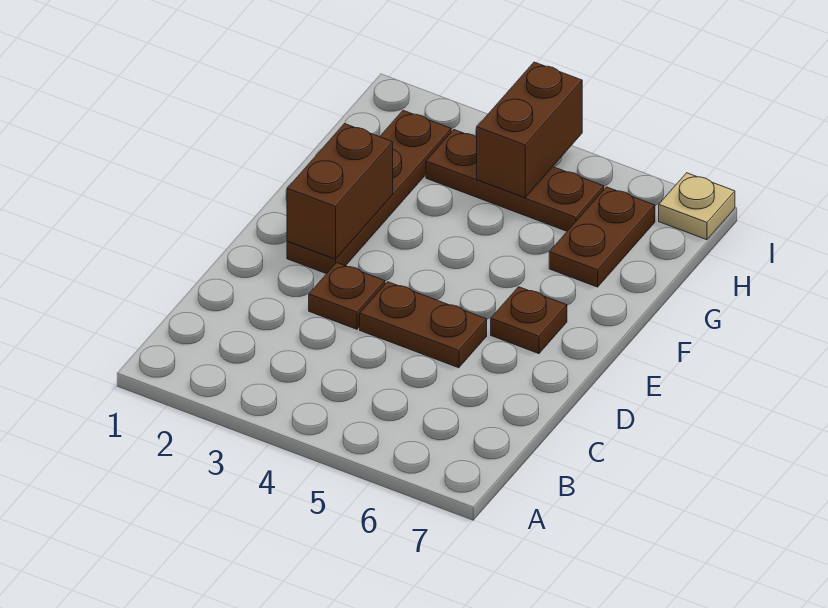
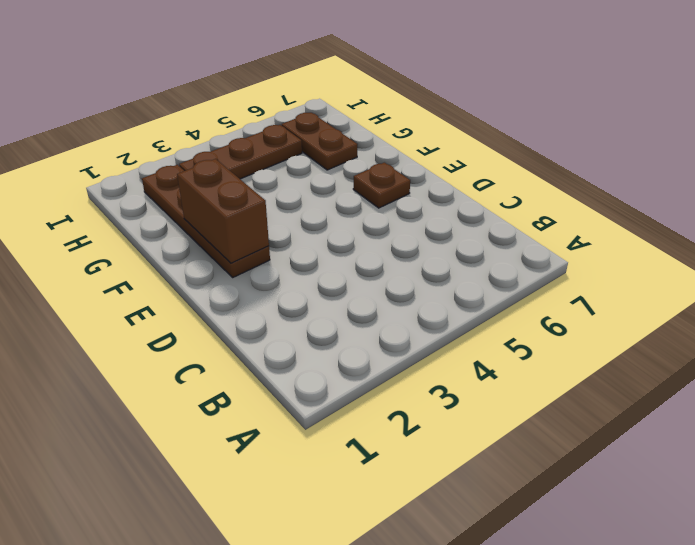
none -> brown plate D3 level 1
none -> brown plate D4:D5 level 1

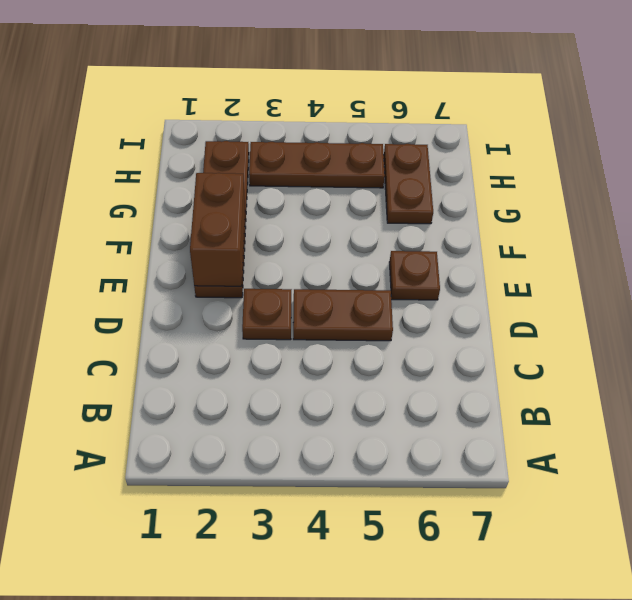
none -> tan plate I7 level 1
none -> brown brick H4:I4 level 2

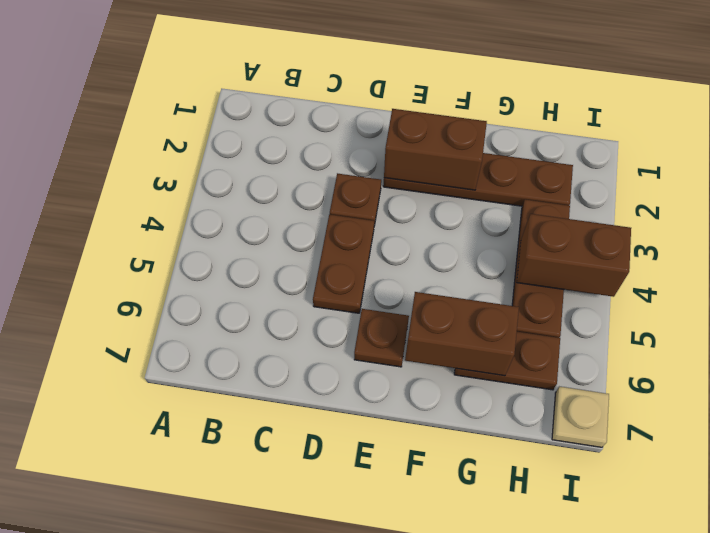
brown brick F6:G6 level 2 -> none

